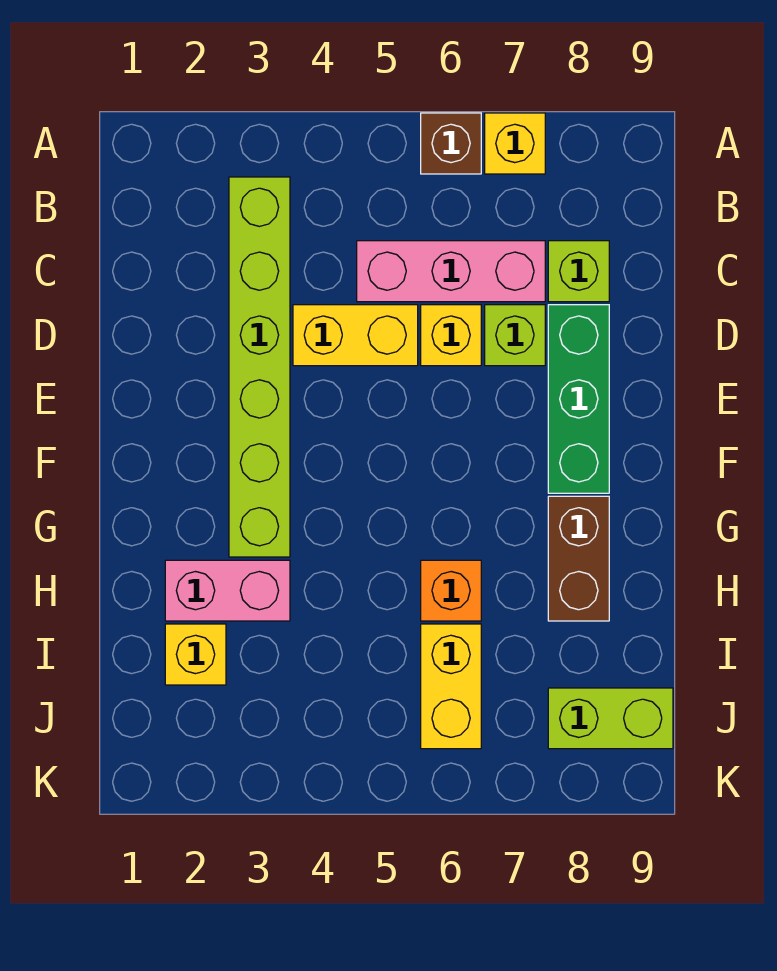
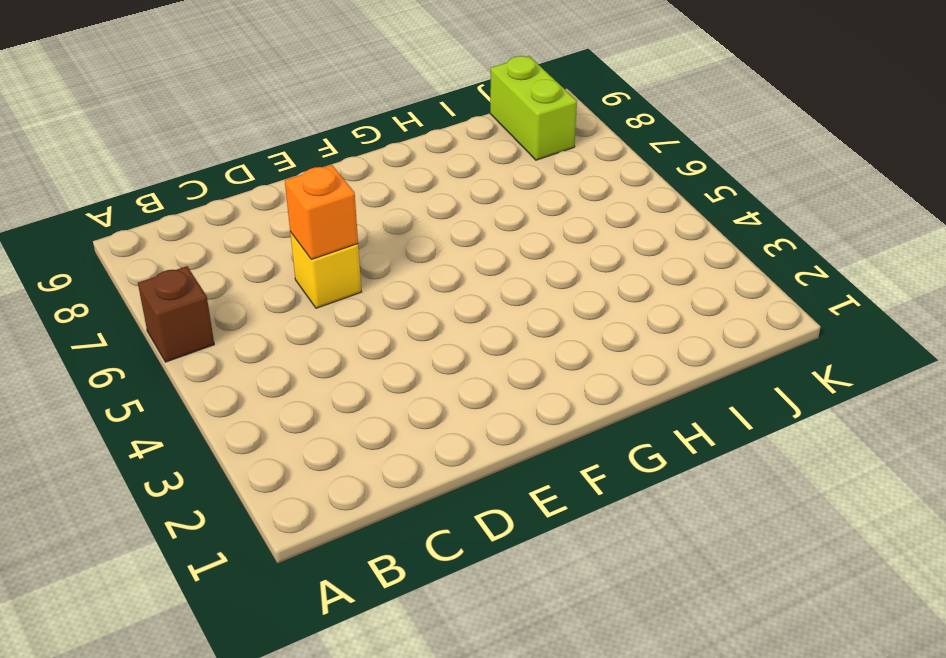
orange brick D6 level 2 -> orange brick H6 level 1
none -> yellow brick A7 level 1
none -> lime brick B3:G3 level 1
none -> pink brick C5:C7 level 1

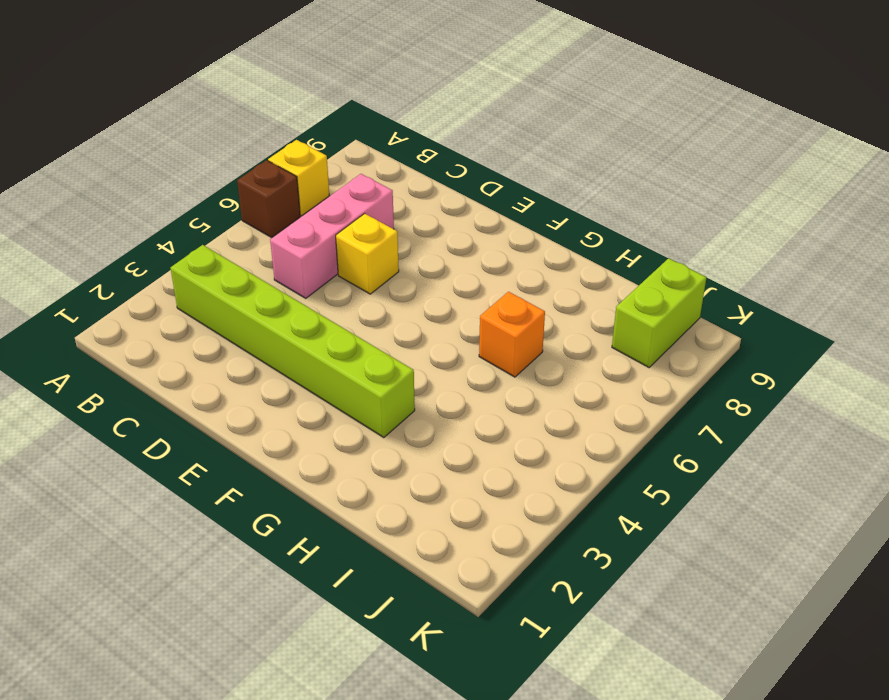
none -> lime brick C8 level 1
none -> yellow brick D4:D5 level 1
none -> lime brick D7 level 1

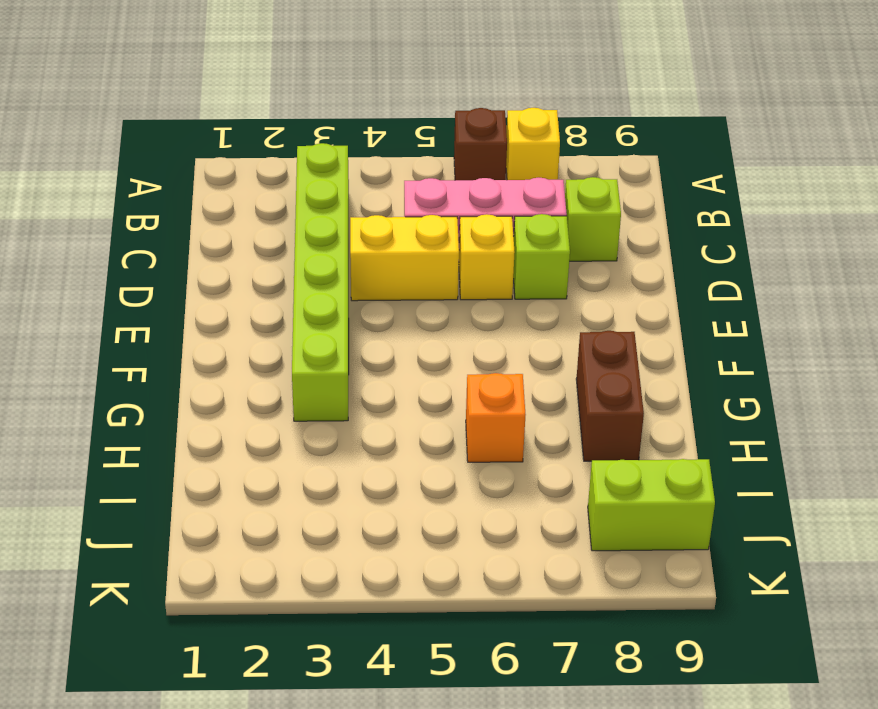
none -> green brick D8:F8 level 1
none -> pink brick H2:H3 level 1
none -> yellow brick I2 level 1

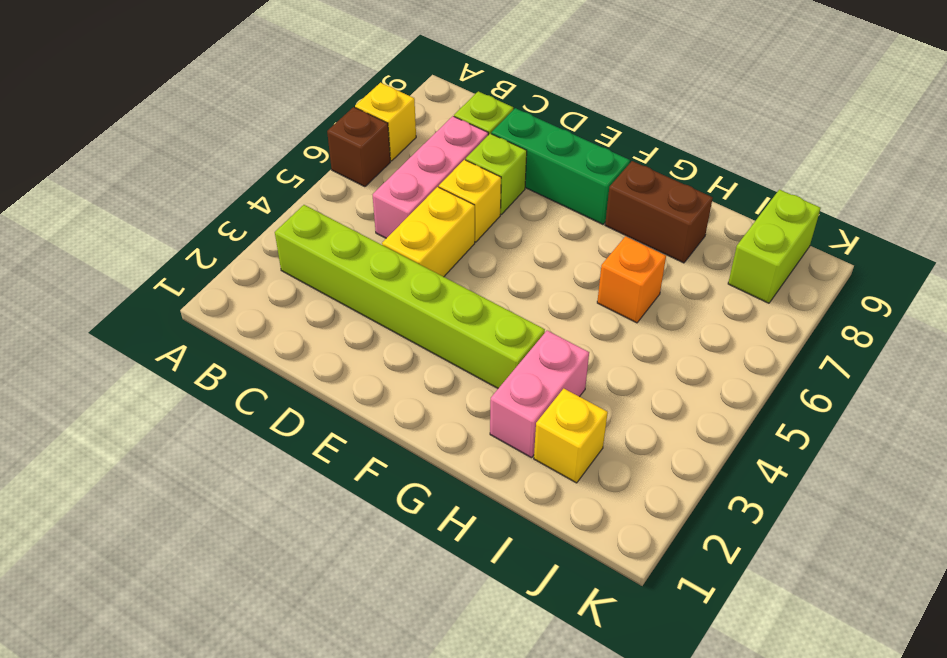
none -> yellow brick I6:J6 level 1

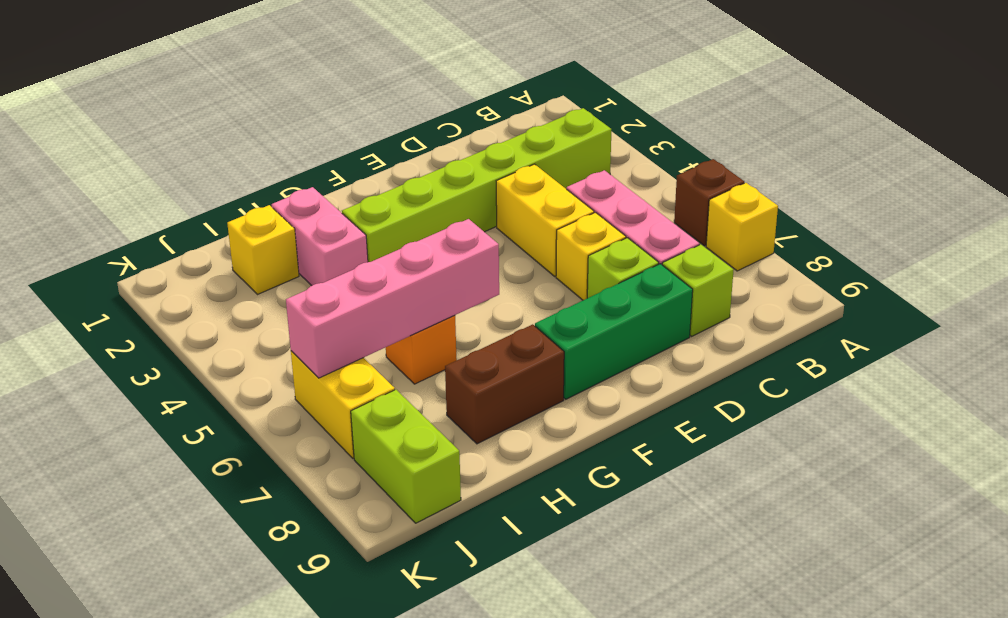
pink brick G6:J6 level 2 -> none
yellow brick J6:J7 level 1 -> yellow brick I6:J6 level 1

